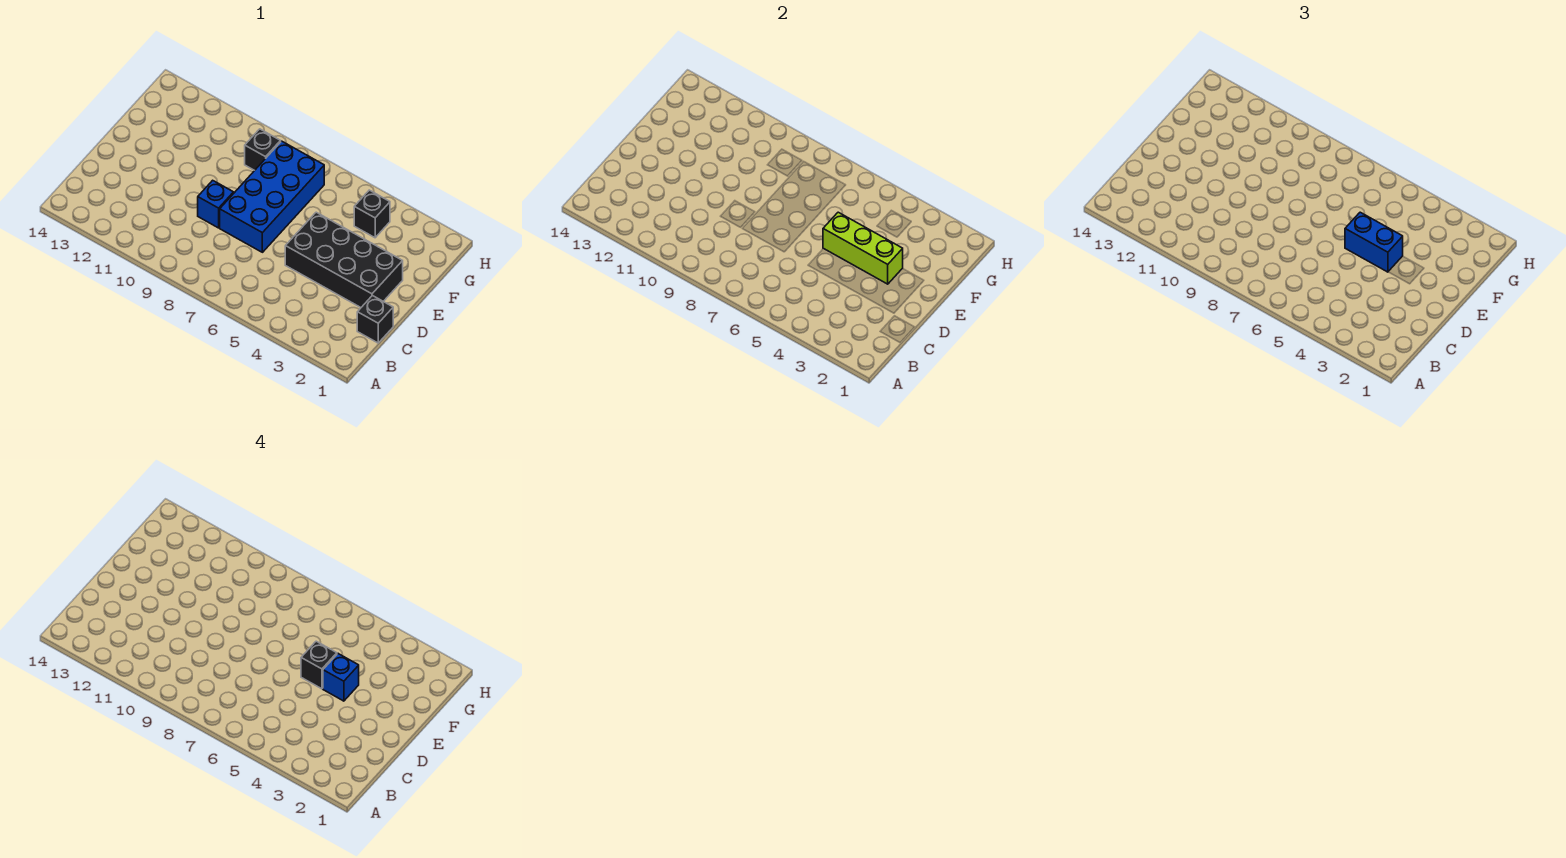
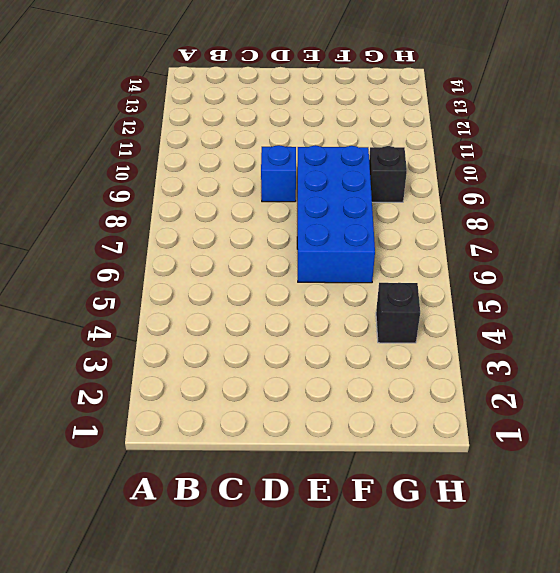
blue brick E6:F9 level 1 -> blue brick D7:G8 level 1
none -> black brick C1 level 1
none -> black brick D2:E5 level 1

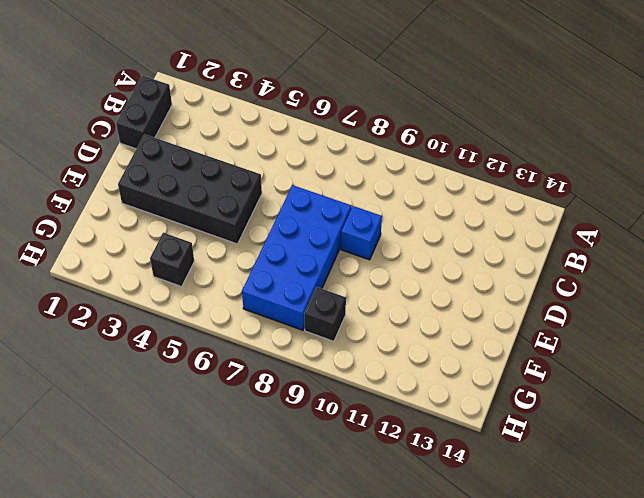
black brick B1:C1 level 1 -> black brick C1 level 1
none -> lime brick E3:E5 level 2
none -> blue brick E4:E5 level 3

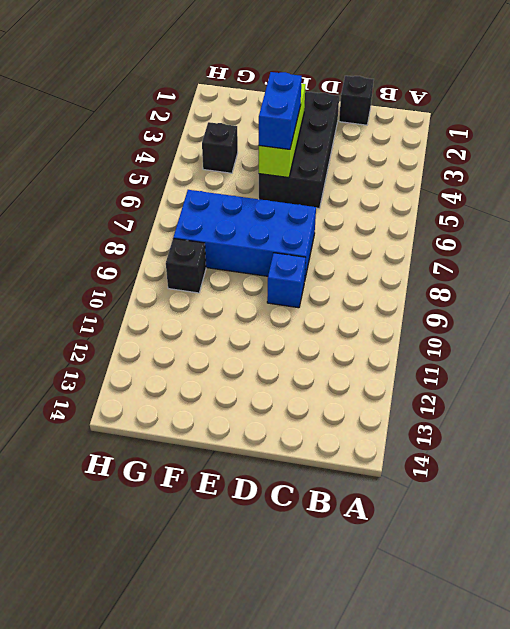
none -> blue brick E4 level 4
none -> black brick E5 level 4

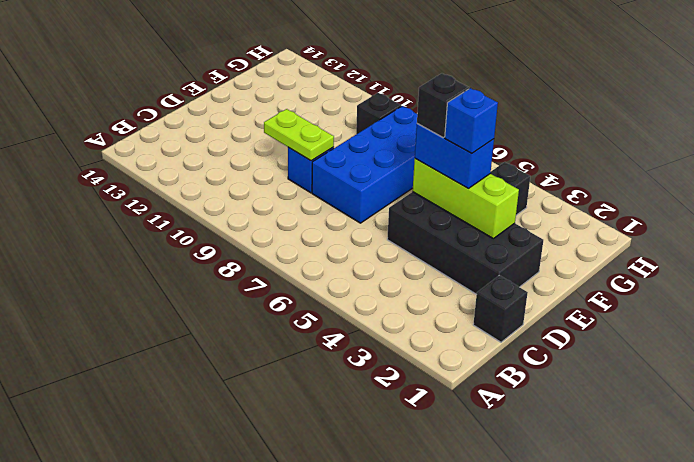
lime plate D9:D10 level 2 -> none

